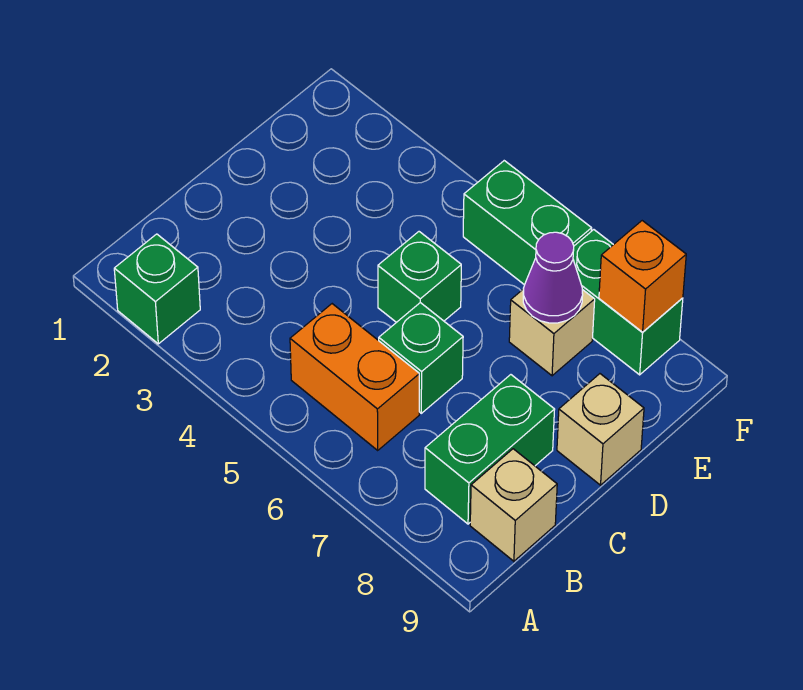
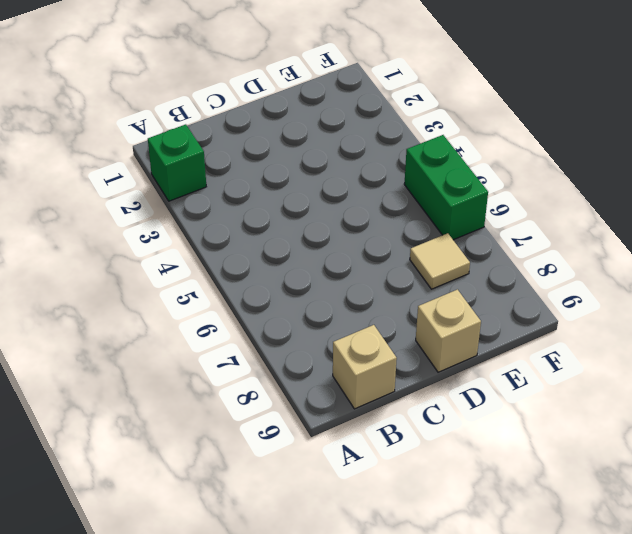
tan tile E7 level 1 -> tan brick E7 level 1
none -> orange brick B5:B6 level 1
none -> green brick B8:C8 level 1
none -> green brick C6 level 1

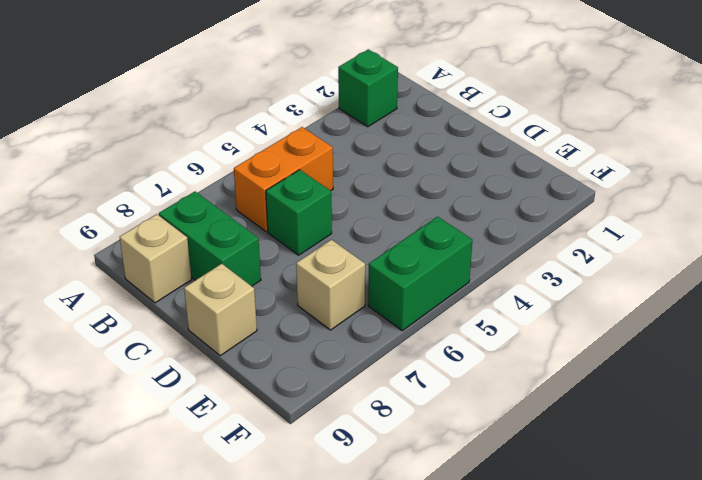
none -> green brick D5 level 1
none -> green brick F7:F8 level 1
none -> purple cone E7 level 2

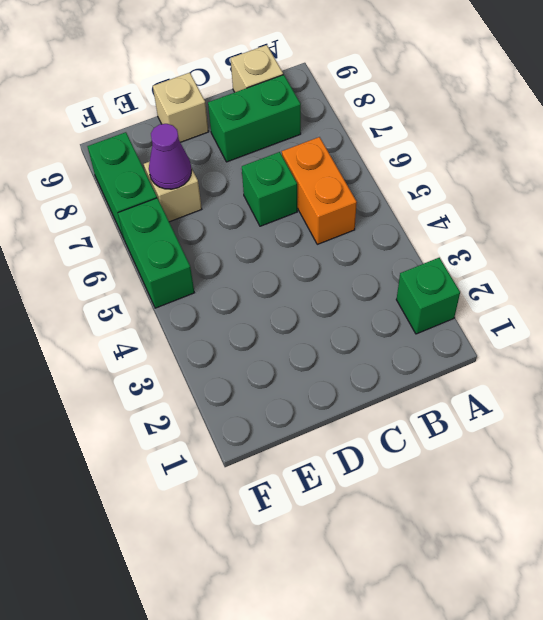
none -> green brick D5 level 1
none -> orange brick F8 level 2

